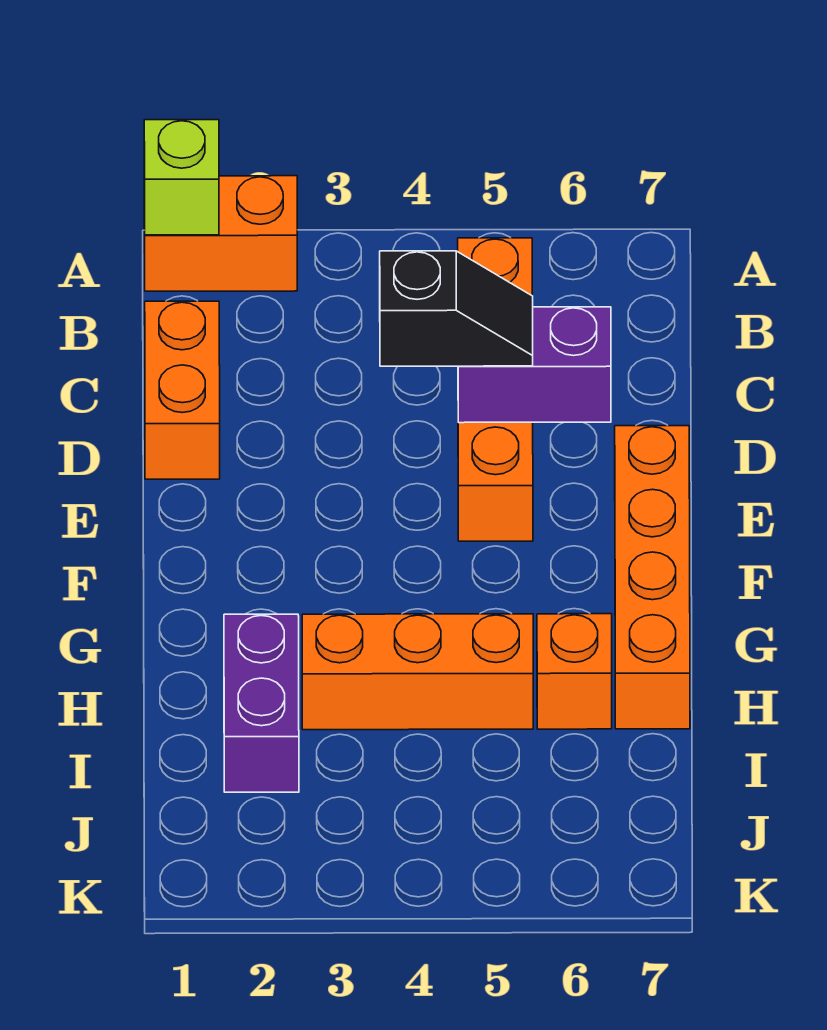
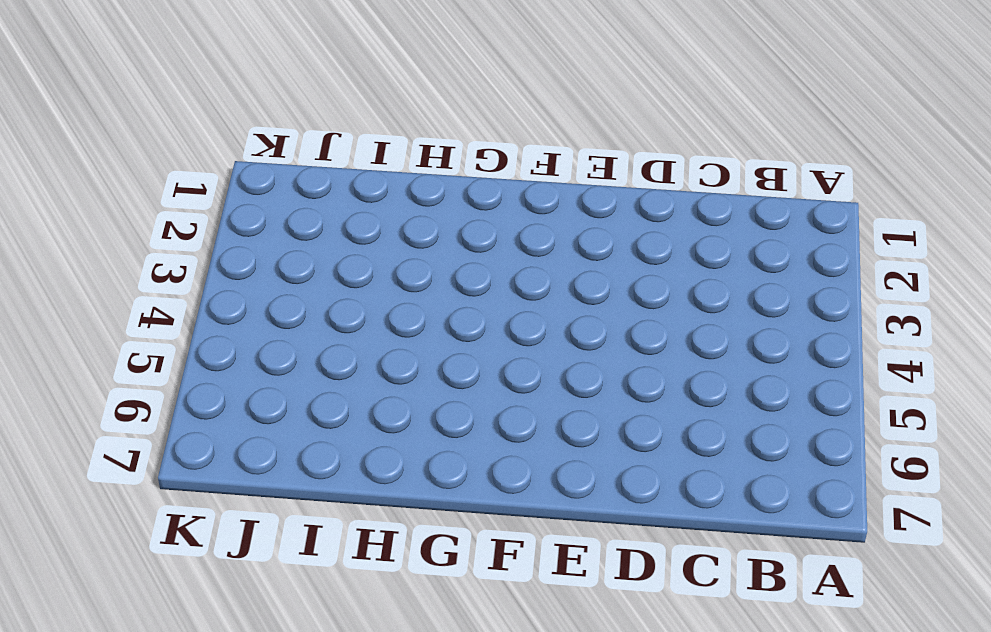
none -> orange brick A1:A2 level 1
none -> orange brick B5:E5 level 1

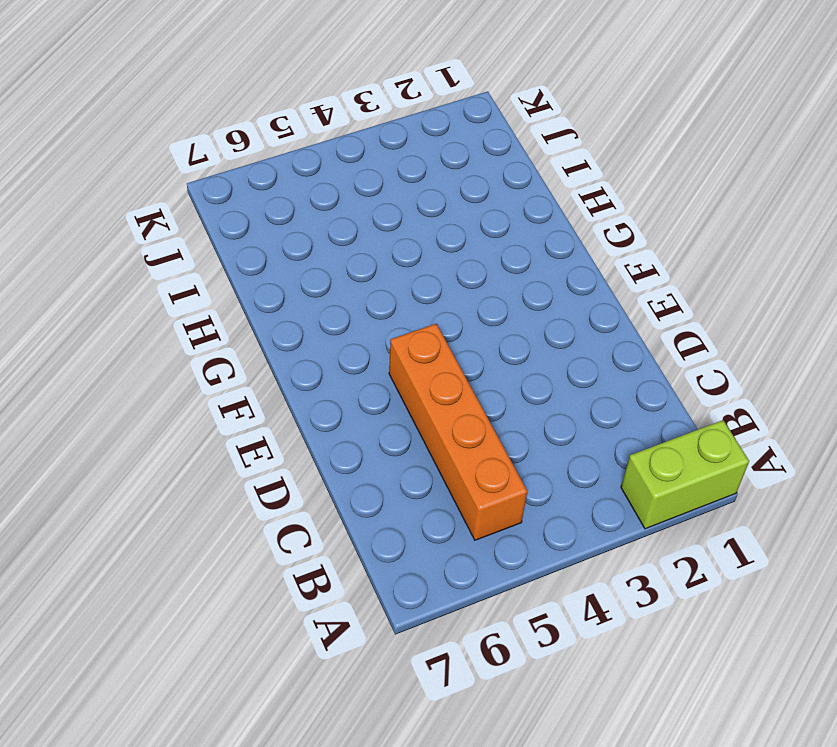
lime brick A1:A2 level 1 -> orange brick A1:A2 level 1
none -> orange brick C1:D1 level 1
none -> orange brick E7:H7 level 1

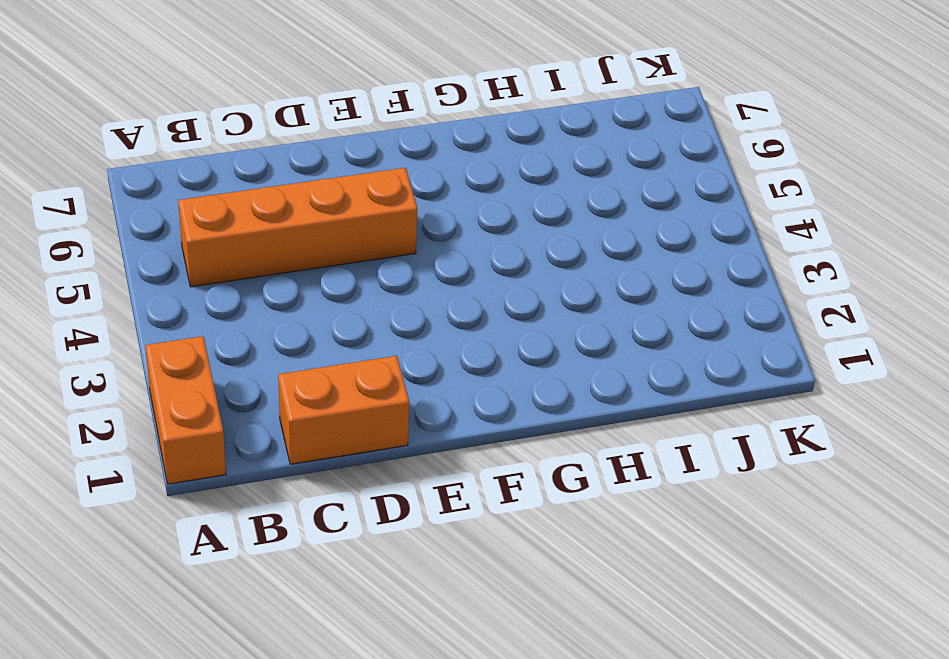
none -> orange brick E7:H7 level 1
none -> purple brick H2:I2 level 1

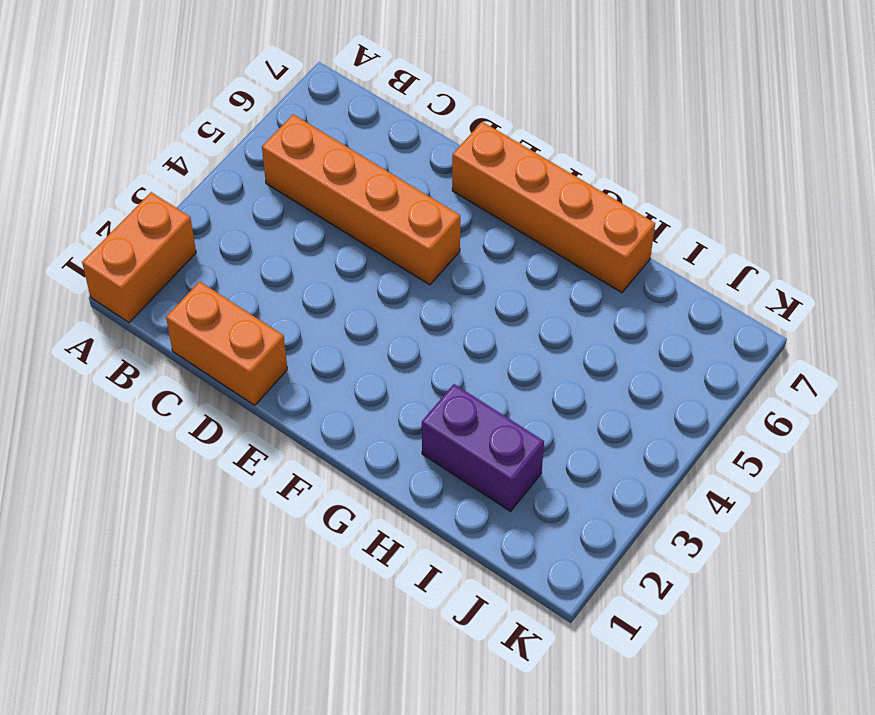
none -> orange brick H3:H5 level 1
none -> orange brick H6 level 1

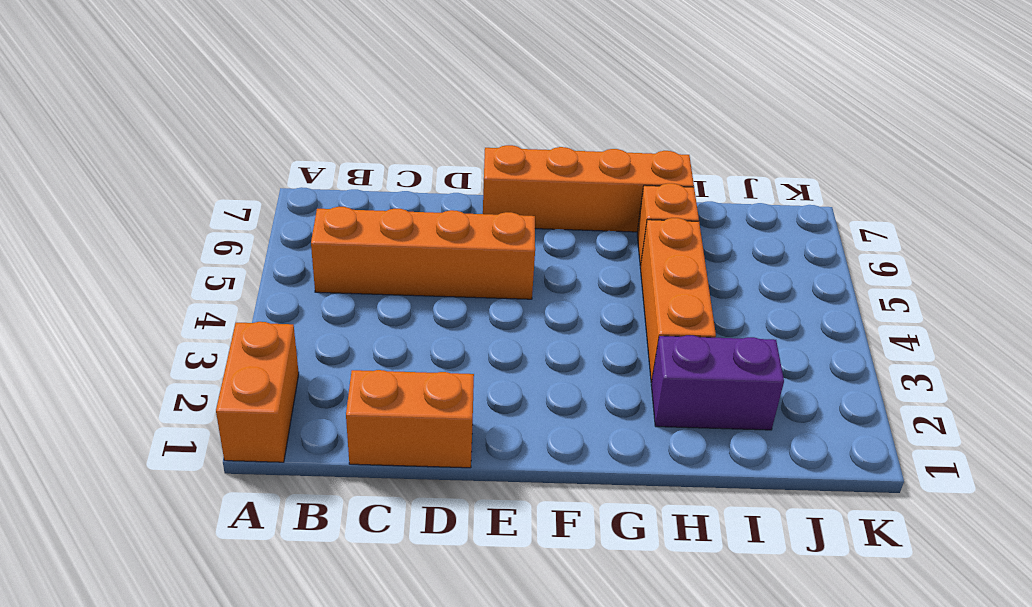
none -> lime brick A1 level 2
none -> purple brick D5:D6 level 2

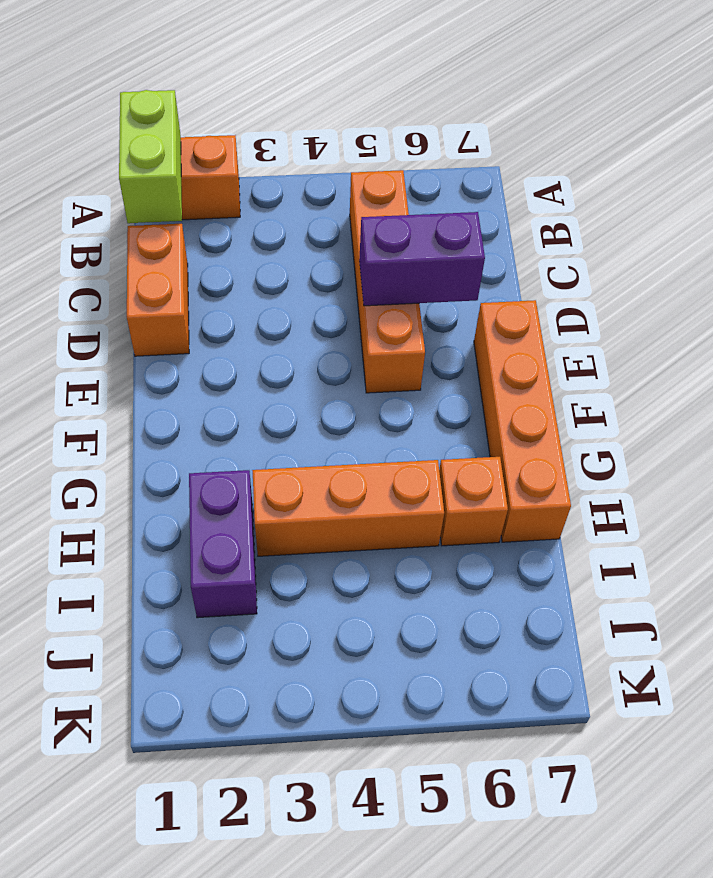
lime brick A1:B1 level 2 -> lime brick A1 level 2
none -> black slope D4:D5 level 3 top 4

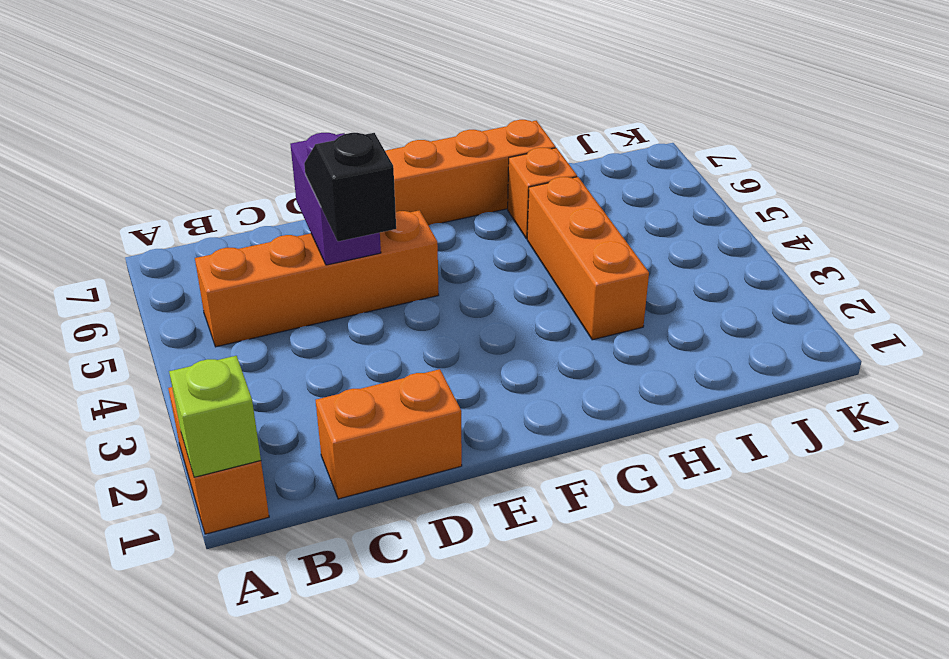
none -> purple brick H2:I2 level 1

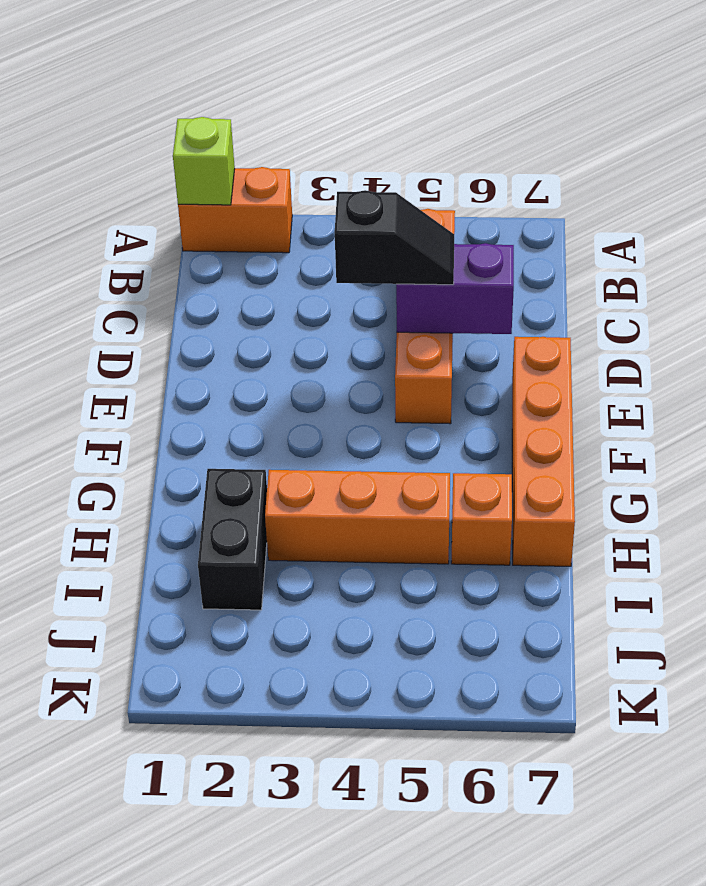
black brick H2:I2 level 1 -> purple brick H2:I2 level 1
none -> orange brick C1:D1 level 1

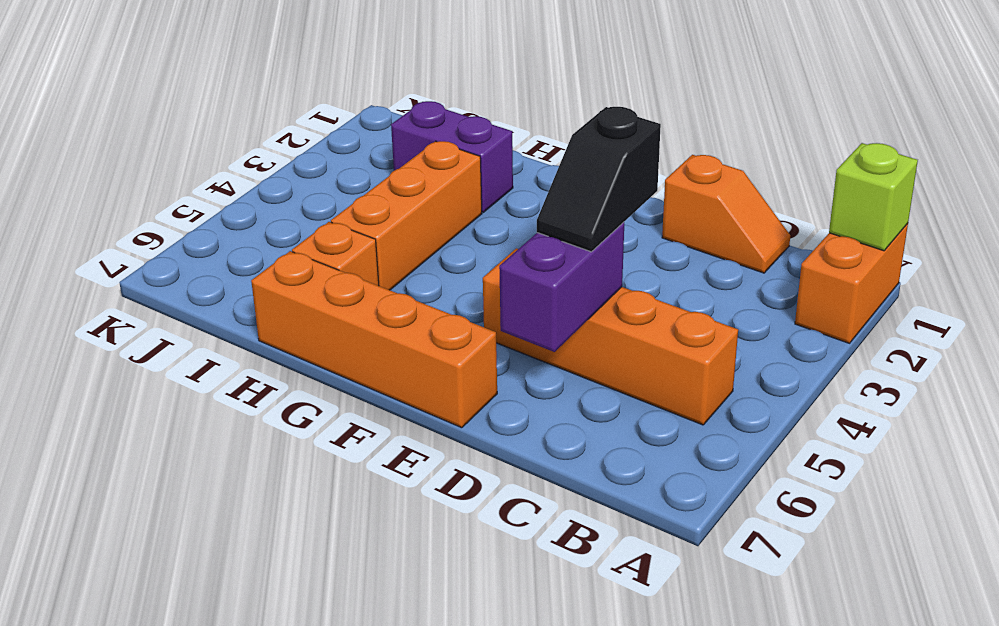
orange slope C1:D1 level 1 top D -> orange brick C1:D1 level 1

